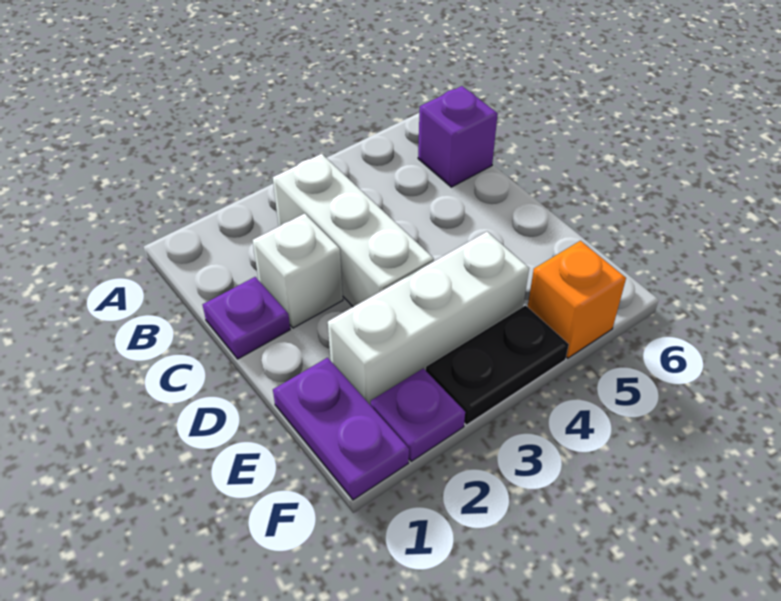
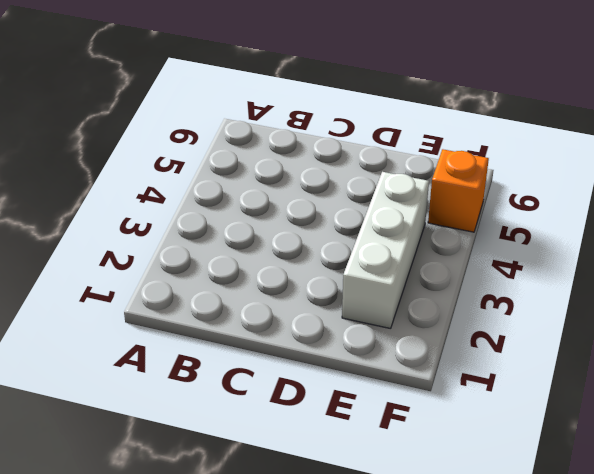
none -> white brick B3:D3 level 1
none -> purple brick B6 level 1

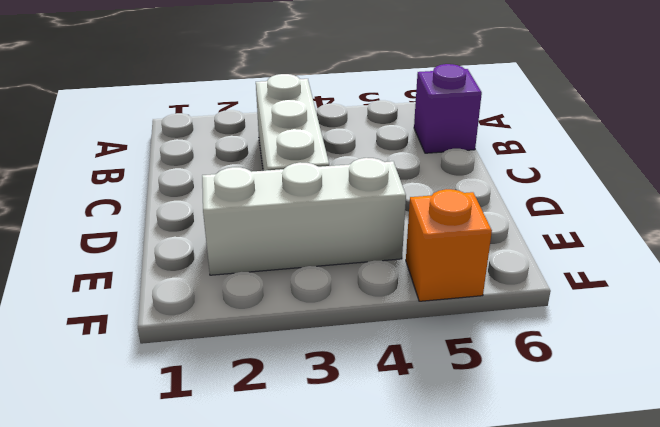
none -> purple plate C1 level 1
none -> white brick C2 level 1

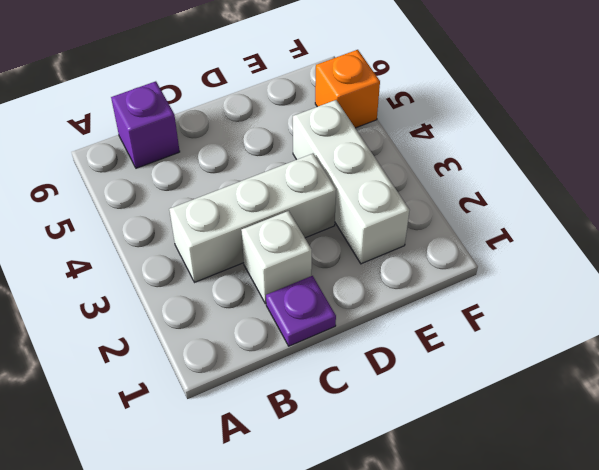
none -> purple plate E1:F1 level 1
none -> purple plate F2 level 1

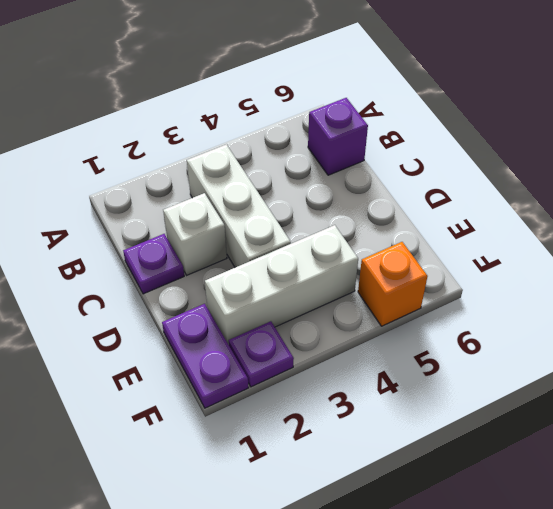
none -> black plate F3:F4 level 1

